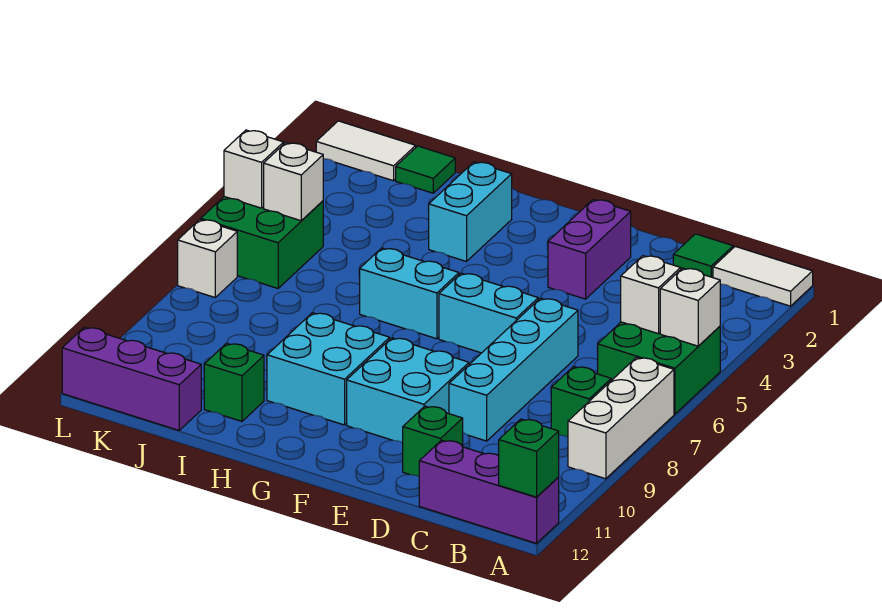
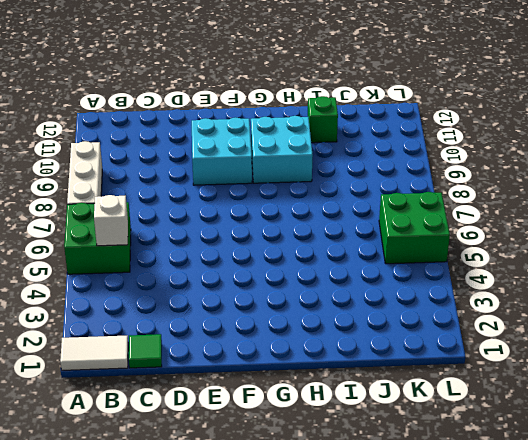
none -> purple brick A12:C12 level 1
none -> green brick B8 level 1
none -> cyan brick D6:D9 level 1

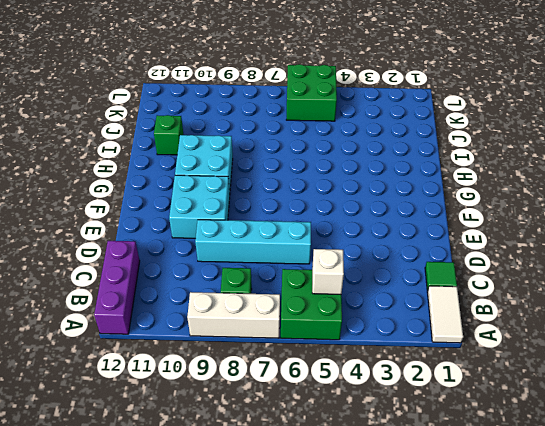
none -> green brick D11 level 1
none -> purple brick E2:E3 level 1
none -> cyan brick E6:F6 level 1

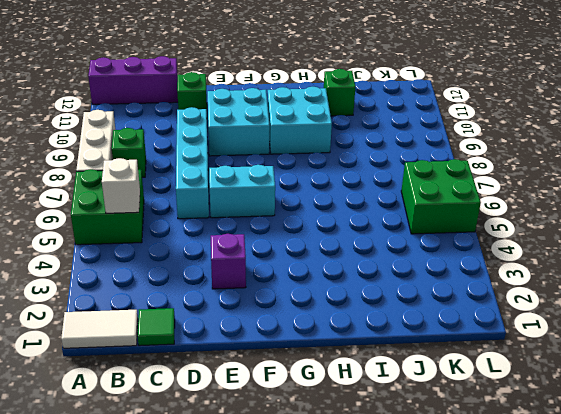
purple brick E3 level 1 -> purple brick E2:E3 level 1
none -> cyan brick G6:H6 level 1
none -> cyan brick H2:H3 level 1
none -> green tile J1 level 1

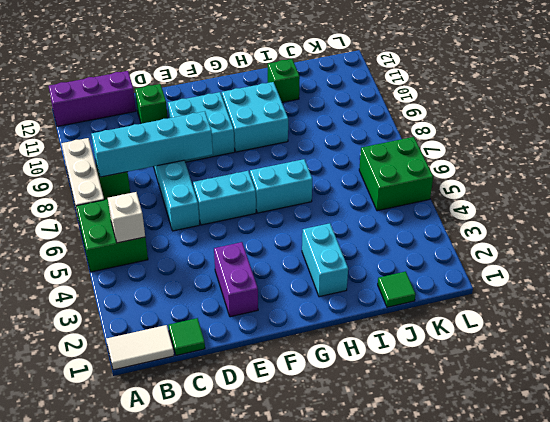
cyan brick B8:E8 level 2 -> none
none -> purple brick J12:L12 level 1
none -> white tile K1:L1 level 1
none -> white brick L7 level 1

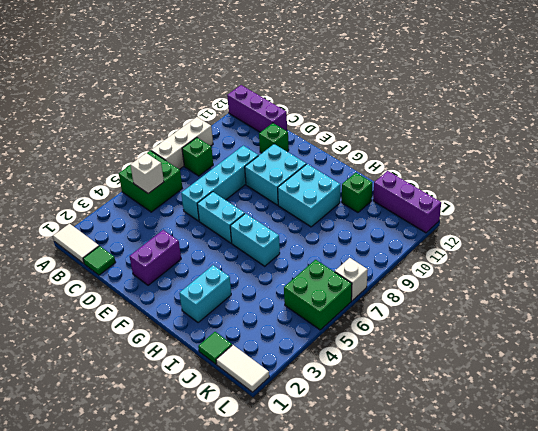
none -> white brick A5 level 2
none -> green brick A12 level 2
none -> white brick K5 level 2

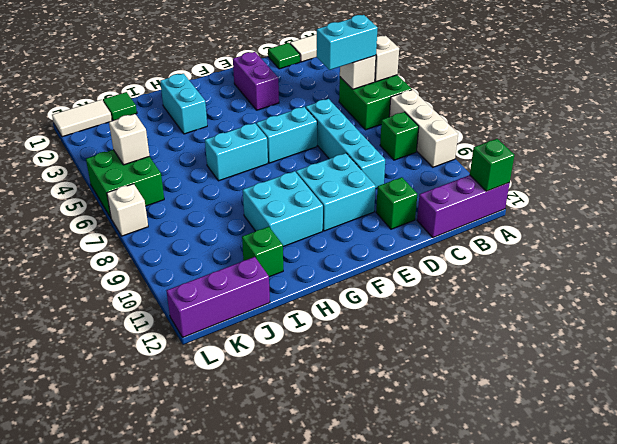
cyan brick B5:C5 level 3 -> none
none -> white brick L5 level 2

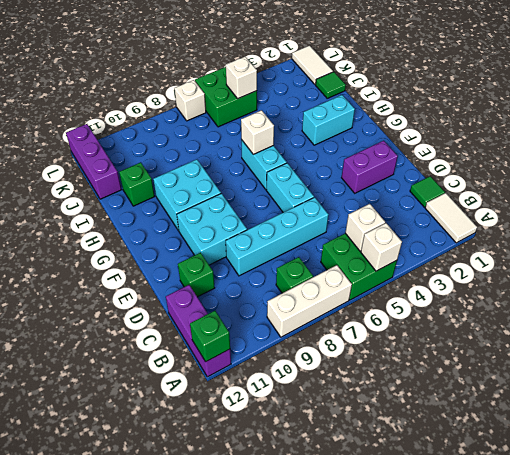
white brick H6 level 2 -> white brick L5 level 2

